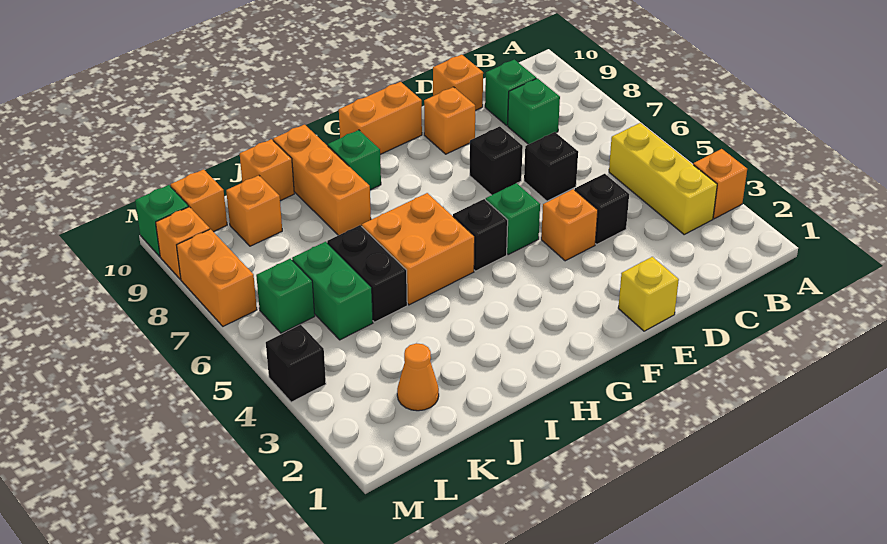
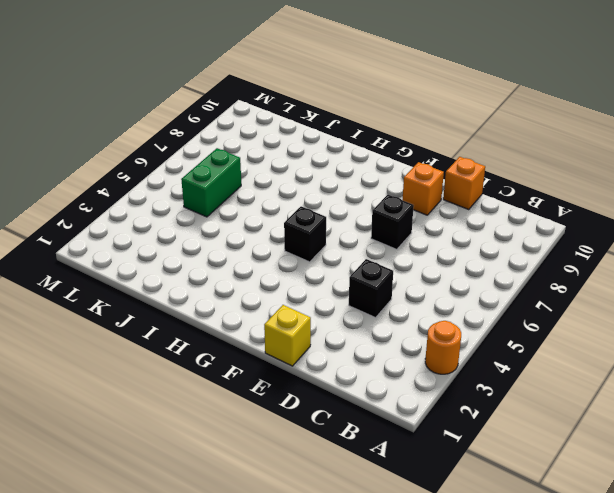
orange round brick A3 level 1 -> orange brick A3 level 1
none -> yellow brick B3:B5 level 1
none -> green brick C8 level 1
none -> green brick C9 level 1

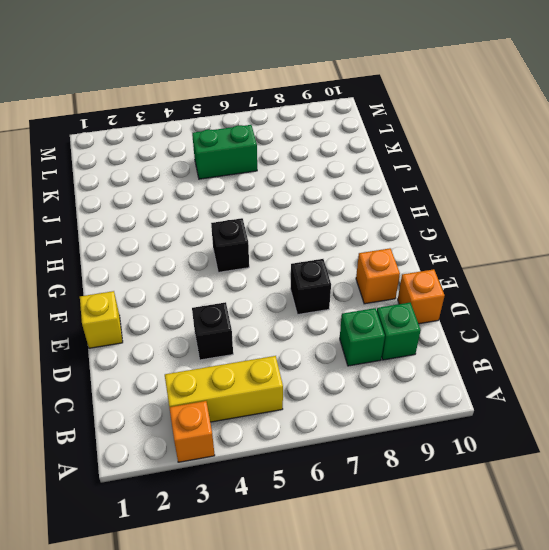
none -> black brick D6 level 1
none -> orange brick E4 level 1
none -> green brick F5 level 1

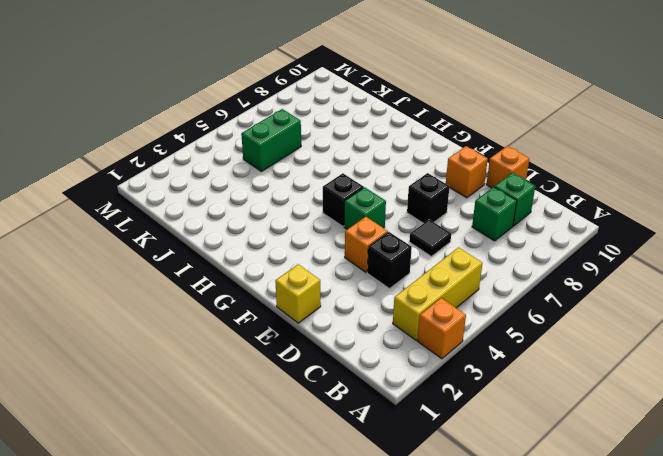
black tile D6 level 1 -> black brick D6 level 1
none -> orange brick F10:G10 level 1
none -> orange brick H5:I6 level 1
none -> green brick H9 level 1

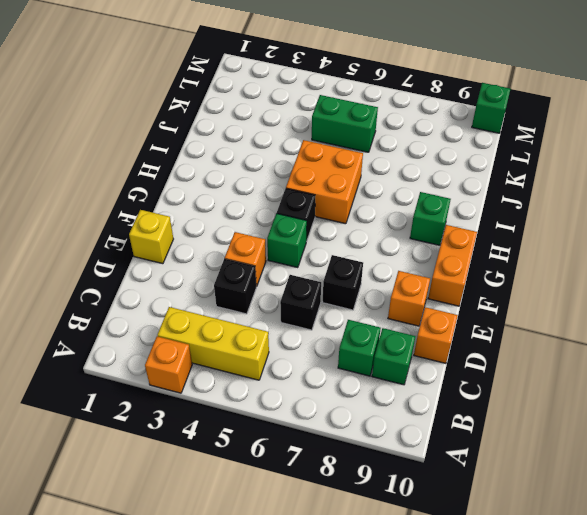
none -> orange brick I8:I10 level 1
none -> black brick J5:J6 level 1
none -> orange brick J10 level 1

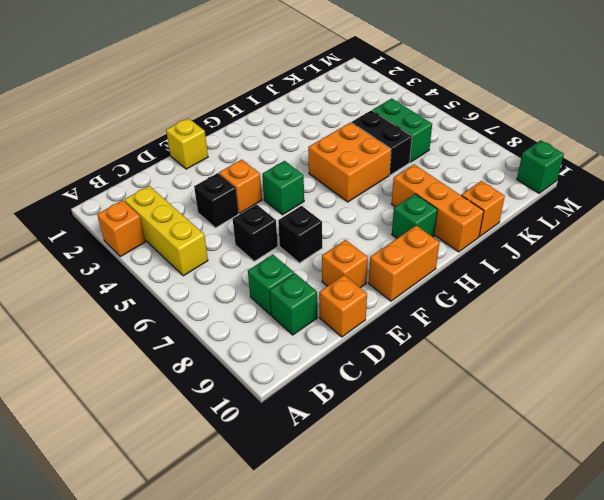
none -> black brick G5 level 1
none -> orange cone K2 level 1
none -> orange brick K9 level 1

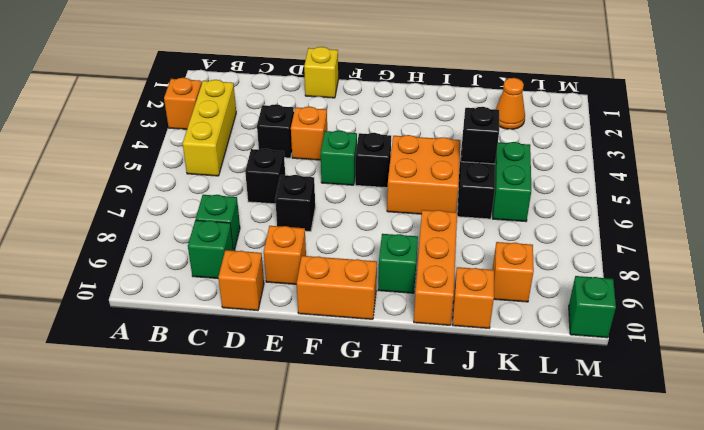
black brick J5 level 2 -> black brick M4 level 1
none -> green brick L6 level 1
none -> orange brick L10 level 1
none -> orange brick M7:M8 level 1

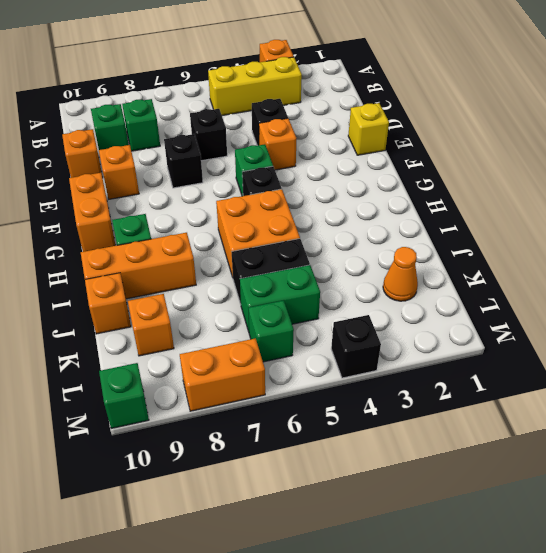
none -> orange brick L10 level 1
none -> orange brick M9 level 1

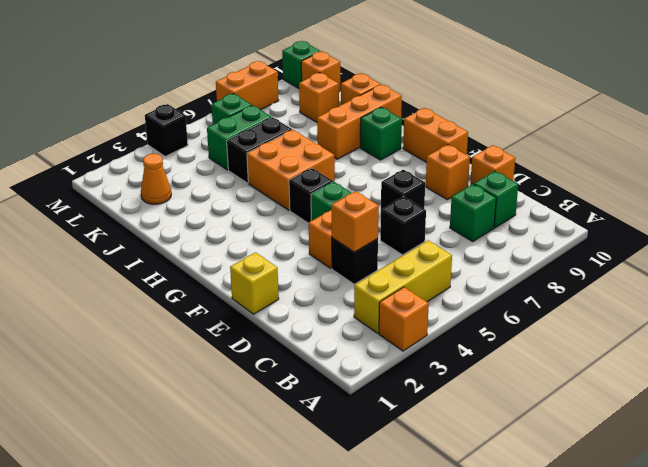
orange brick D4 level 2 -> orange brick M9 level 1

